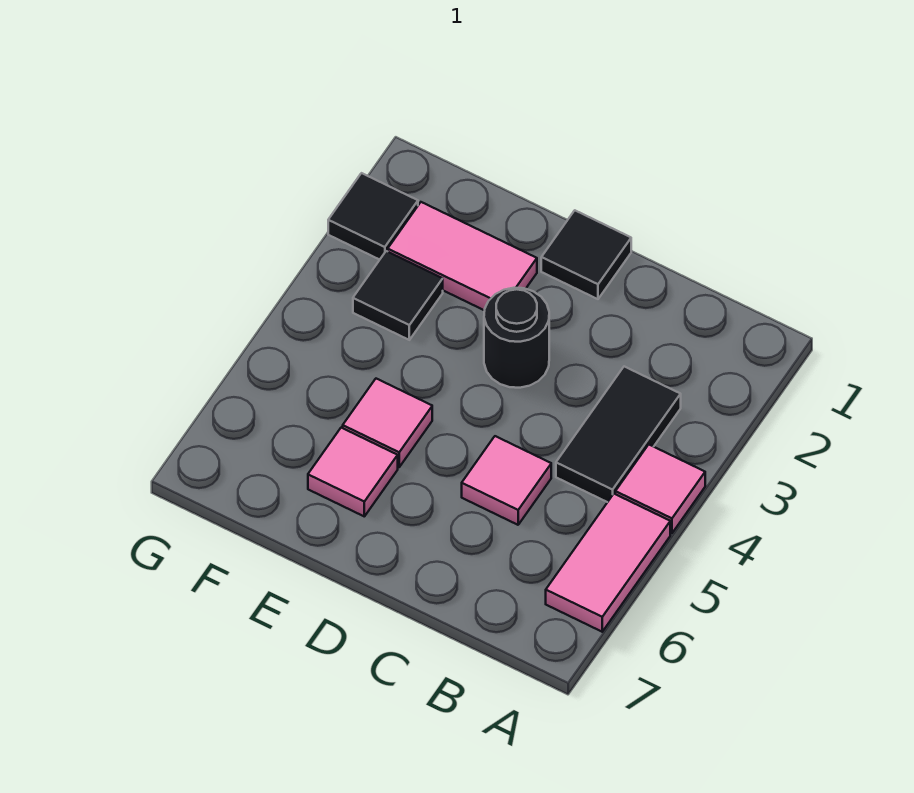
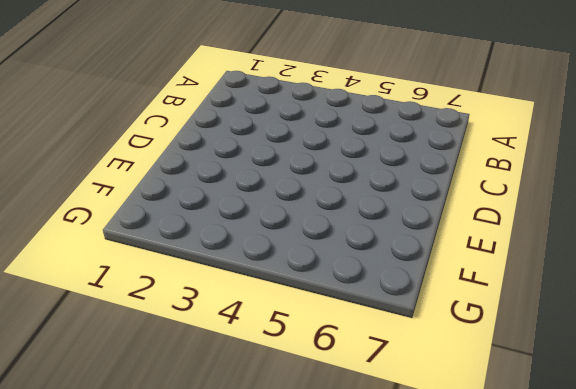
none -> pink tile A4 level 1
none -> pink tile A5:A6 level 1

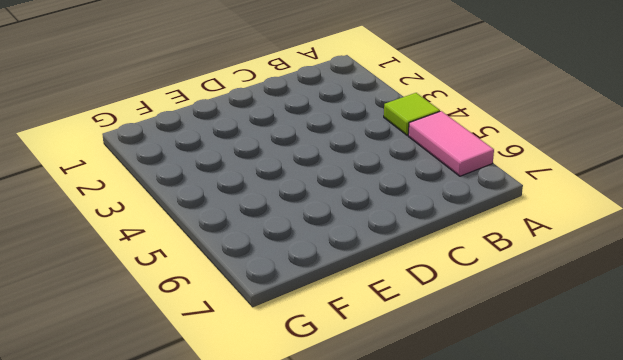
lime tile A4 level 1 -> pink tile A4 level 1
none -> black tile B3:B4 level 1
none -> pink tile C5 level 1

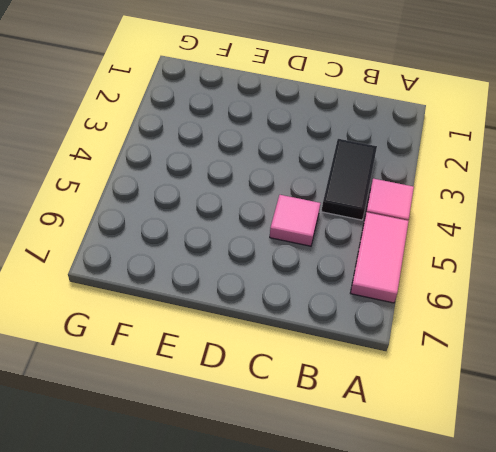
none -> black tile D1 level 1
none -> black round brick D3 level 1

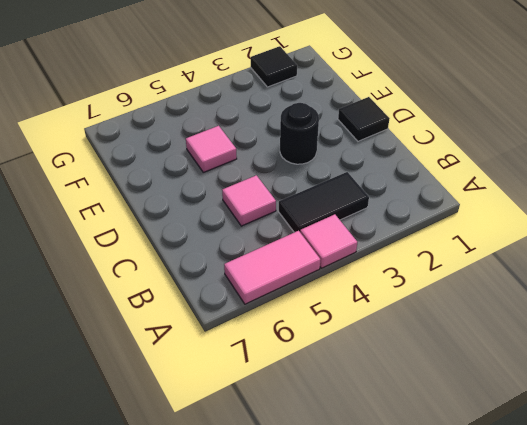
none -> pink tile E2:F2 level 1
none -> pink tile E6 level 1

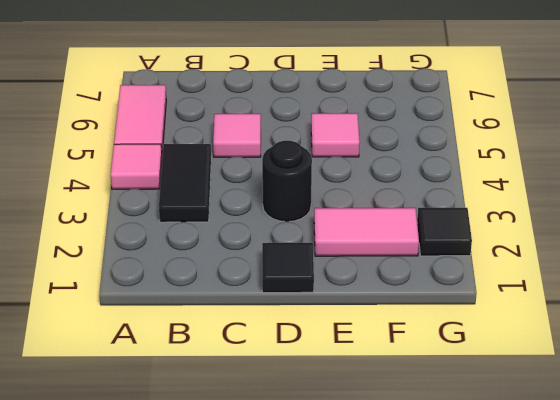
none -> pink tile E6 level 1
none -> black tile F3 level 1

